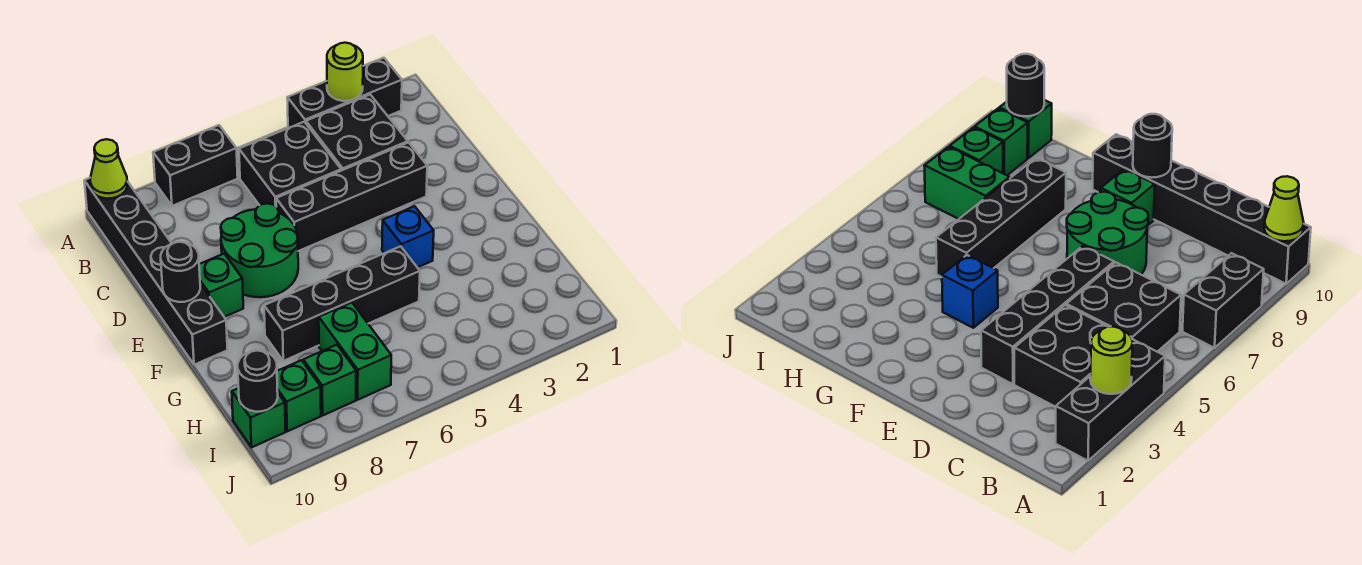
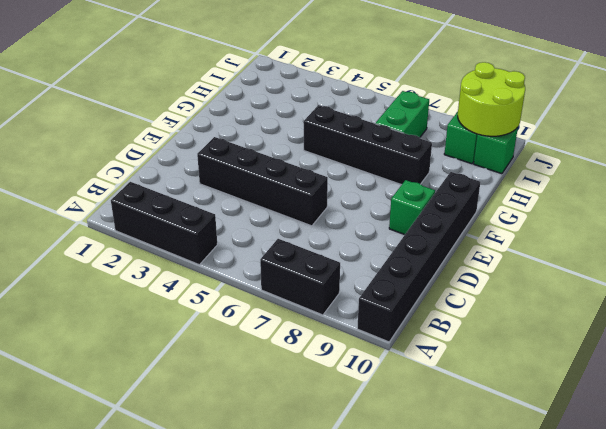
lime round brick I9:J10 level 2 -> black round brick I10 level 2
none -> black brick B3:C4 level 1
none -> black brick B5:C6 level 1
none -> green round brick D7:E8 level 1

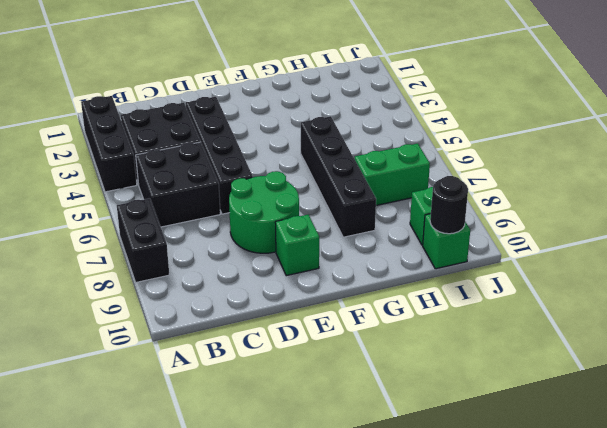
none -> black brick A10:F10 level 1
none -> blue brick F4 level 1
none -> green brick I8 level 1

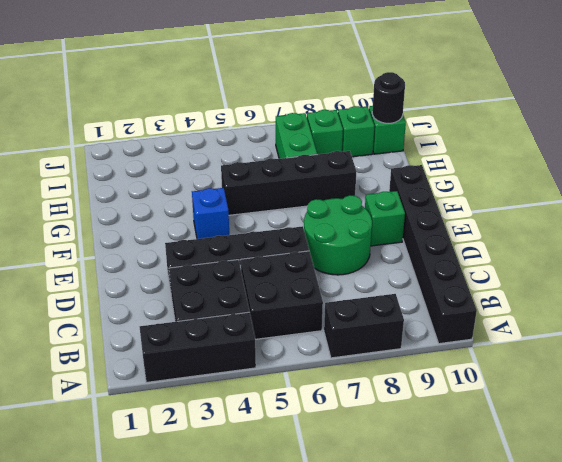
none -> lime round brick A3 level 2
none -> lime cone A10 level 2
none -> black round brick E10 level 2

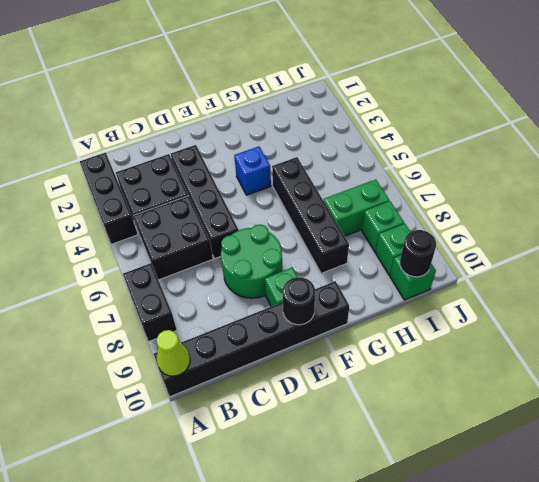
none -> lime round brick A3 level 2

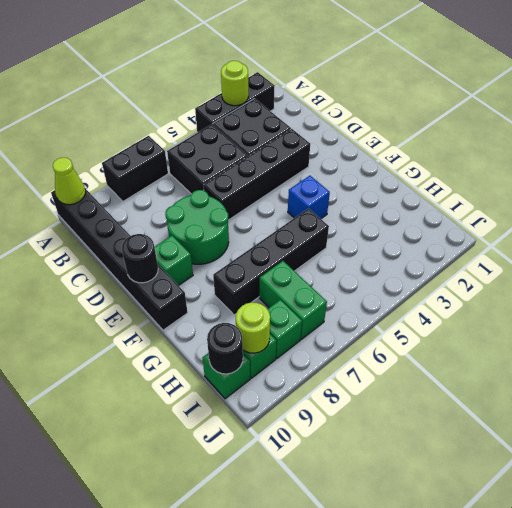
lime round brick I9 level 2 -> none

